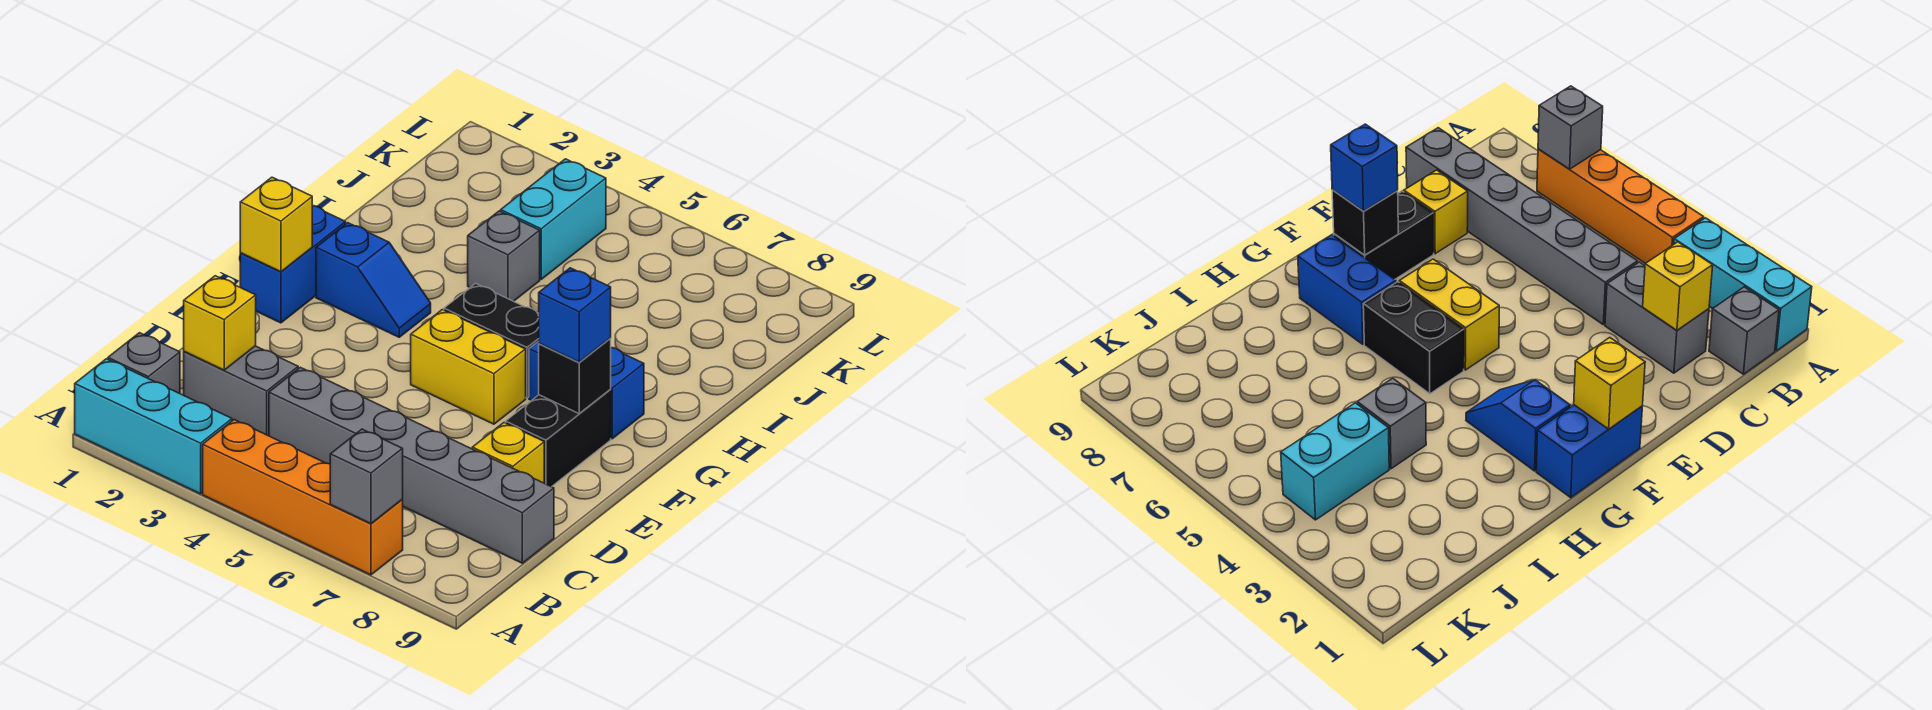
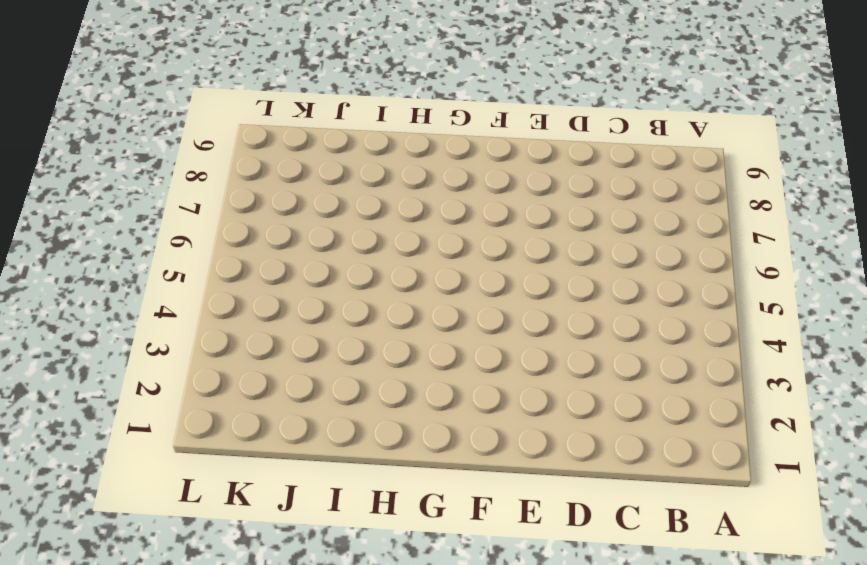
none -> cyan brick A1:A3 level 1
none -> orange brick A4:A7 level 1
none -> grey brick B1 level 1

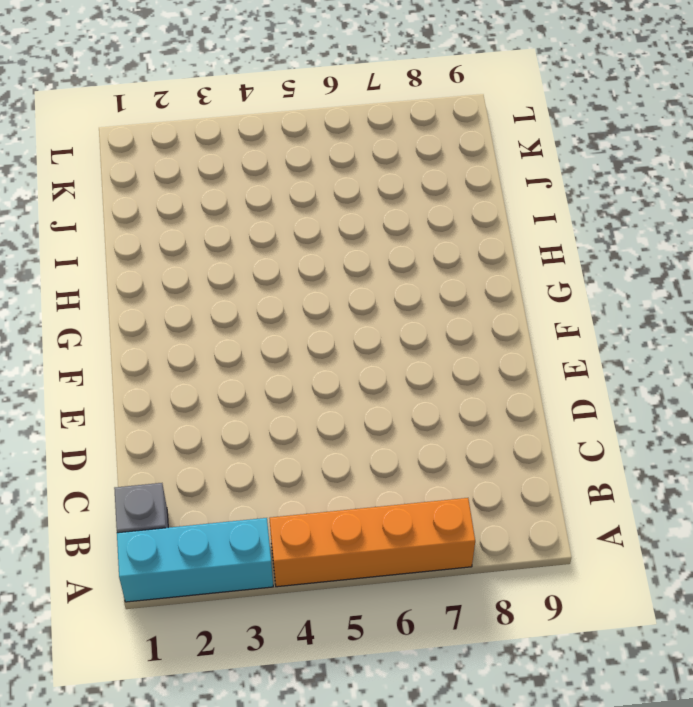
none -> grey brick C2:C3 level 1
none -> grey brick C4:C9 level 1
none -> yellow brick D8 level 1

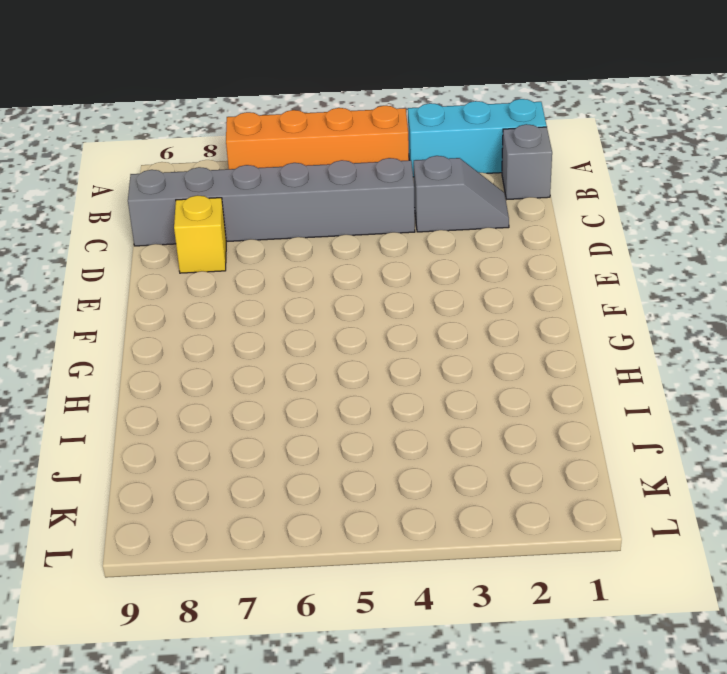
grey slope C2:C3 level 1 top 3 -> grey brick C2:C3 level 1
none -> black brick E8:F8 level 1
none -> blue brick F1:G1 level 1
none -> yellow brick F5:F6 level 1

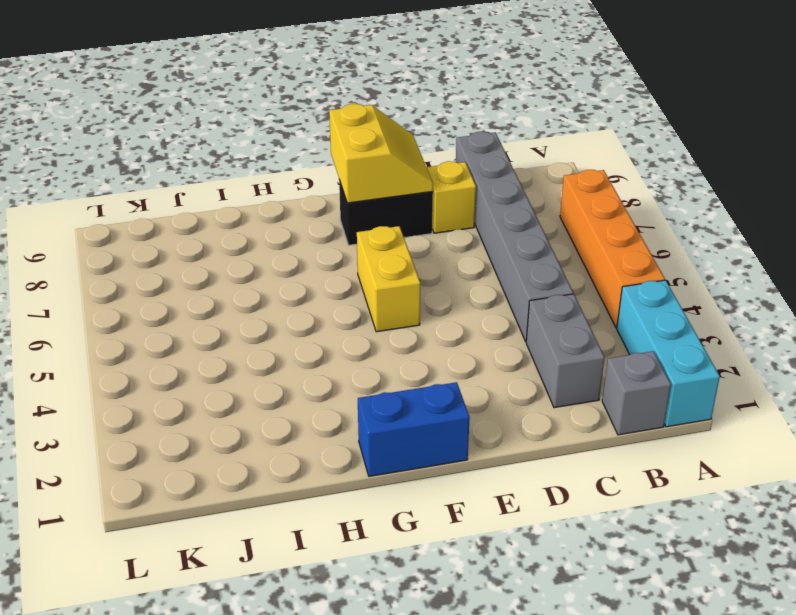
yellow slope E8:F9 level 2 top F -> black brick F8 level 2
none -> blue slope G2:G3 level 1 top 2
none -> black brick G5:G6 level 1
none -> blue brick G7:G8 level 1

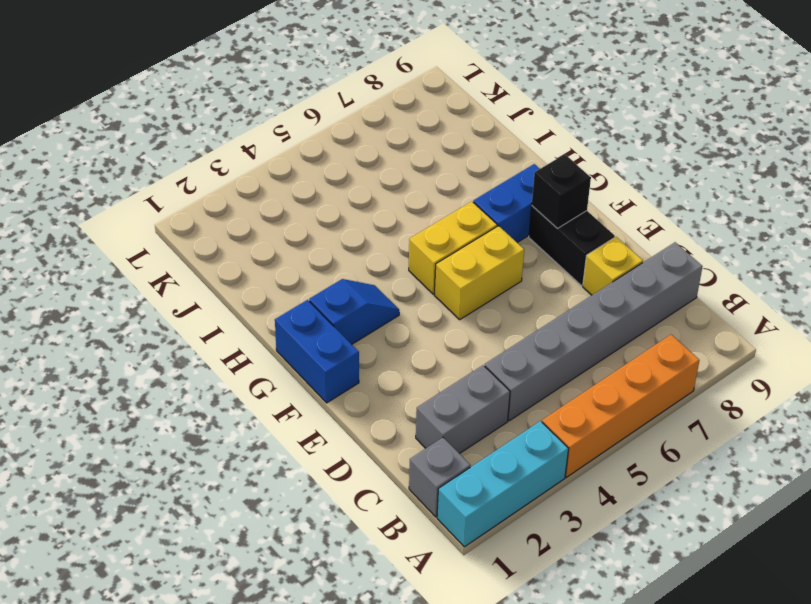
yellow brick G5:G6 level 1 -> black brick G5:G6 level 1
none -> grey brick I4 level 1
none -> cyan brick J4:K4 level 1
none -> grey brick A7 level 2

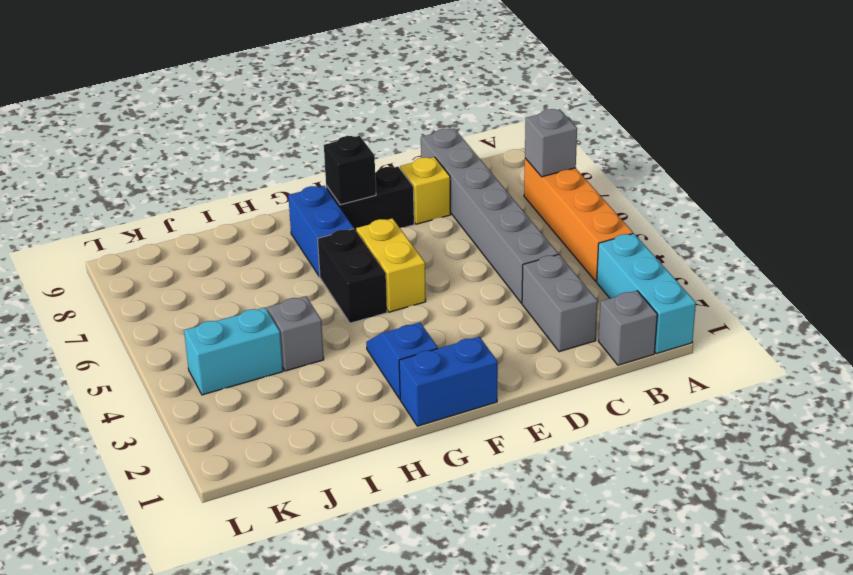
none -> yellow brick C2 level 2
none -> yellow brick F1 level 2
none -> blue brick F8 level 3

